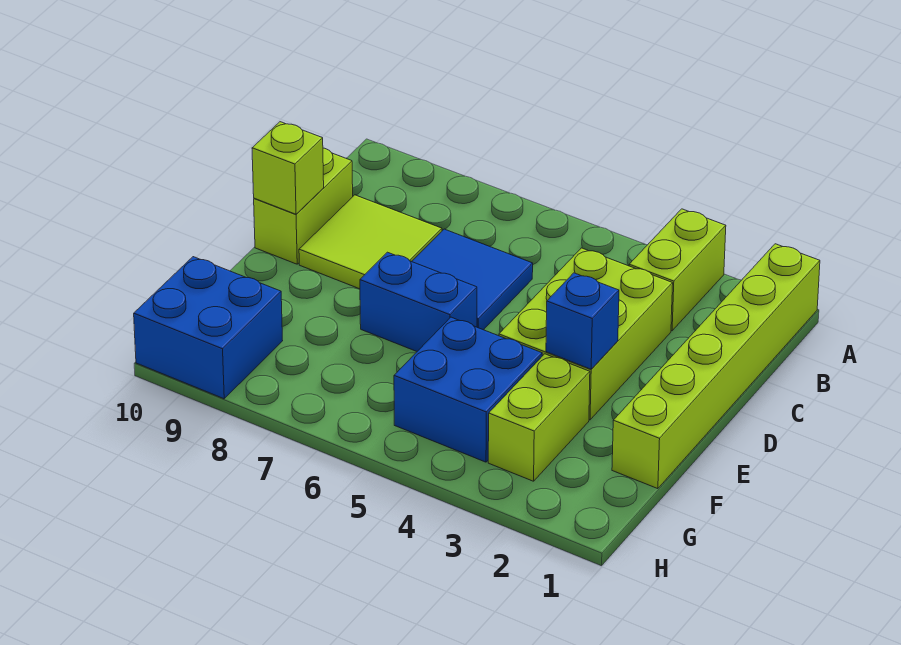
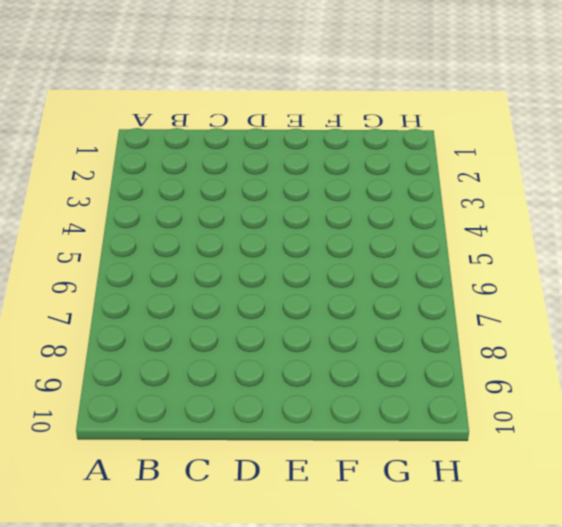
none -> lime brick A1:F1 level 1
none -> lime brick A3:B3 level 1
none -> lime brick C3:E4 level 1

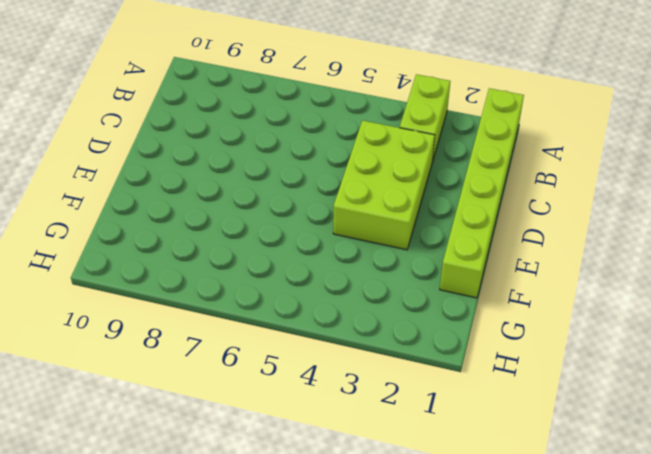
none -> blue tile C6:D7 level 1
none -> lime tile C8:D9 level 1
none -> lime brick C10:D10 level 1

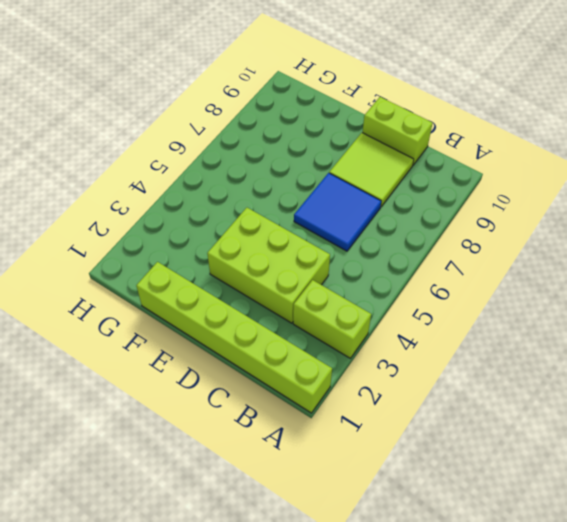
none -> blue brick E6:E7 level 1
none -> lime brick F3:G3 level 1
none -> blue brick F4:G5 level 1

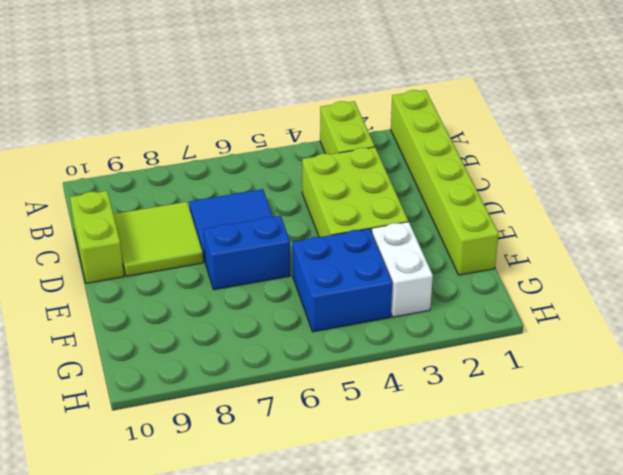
white brick F3:G3 level 1 -> lime brick F3:G3 level 1
none -> blue brick G9:H10 level 1
none -> lime brick D10 level 2
none -> blue brick E3 level 2

